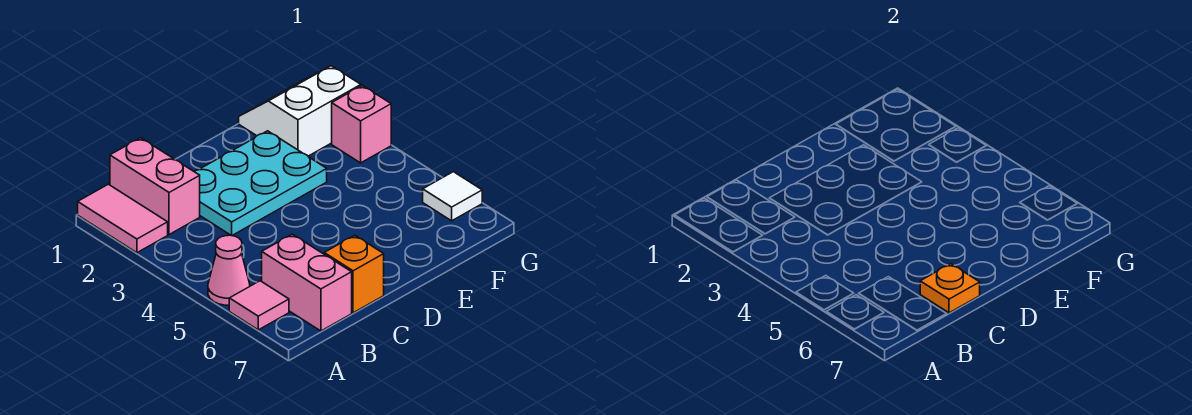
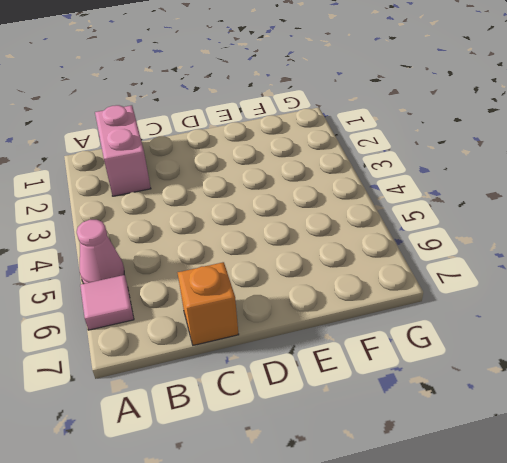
none -> pink tile A1:A2 level 1
none -> pink brick B6:B7 level 1

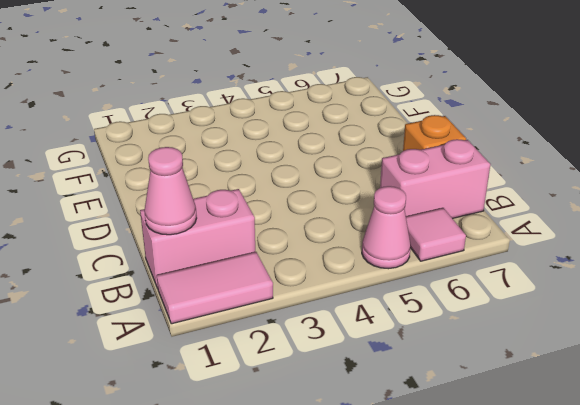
pink cone B1 level 2 -> none
none -> cyan plate C2:E3 level 1
none -> white slope F1:G2 level 1 top 2

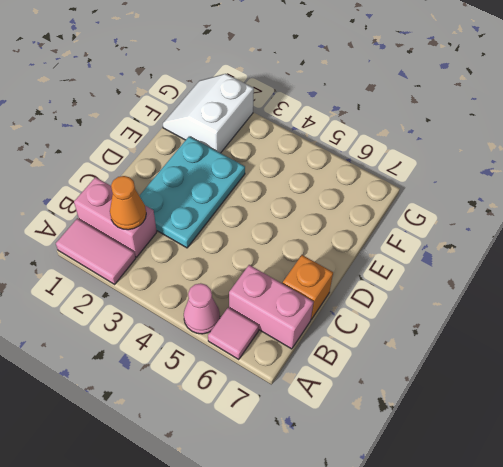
orange cone B2 level 2 -> none
none -> pink brick G3 level 1
none -> white tile G6 level 1

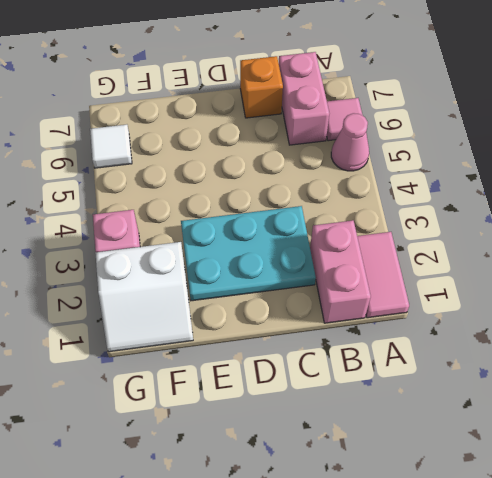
none -> orange plate C7 level 2

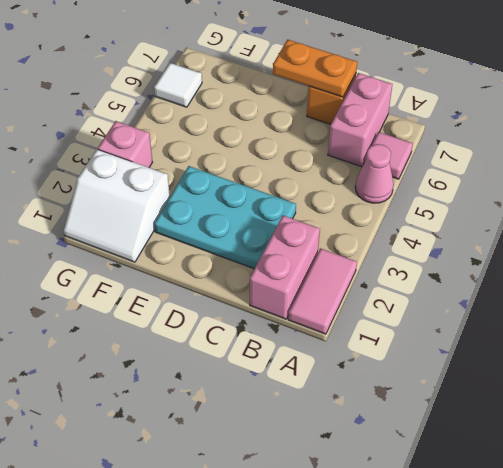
orange plate C7:D7 level 2 -> orange plate C7 level 2

